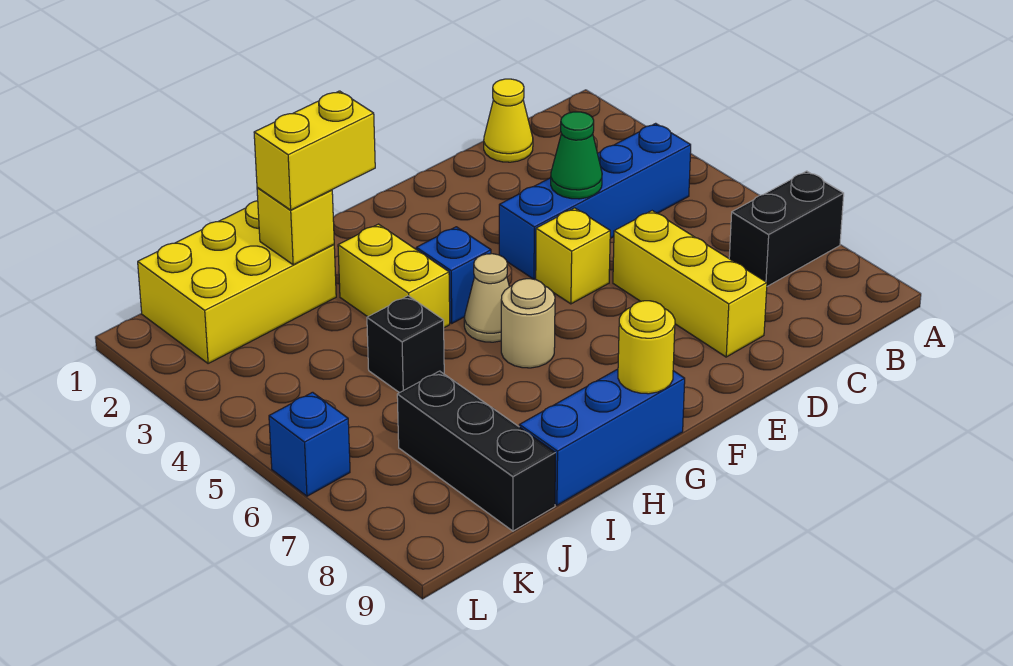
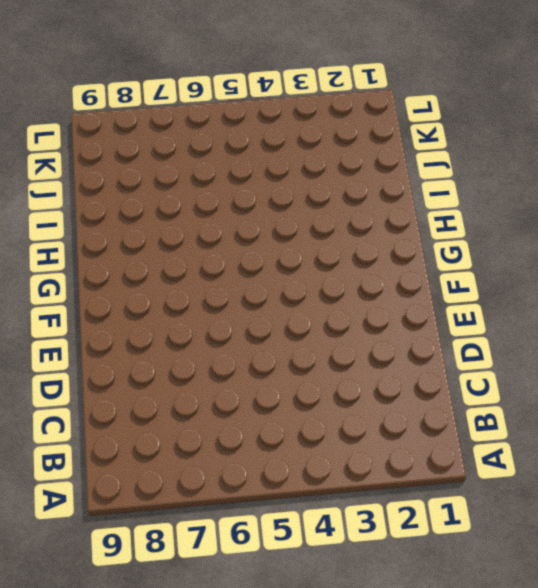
none -> black brick A7:B7 level 1
none -> blue brick B4:E4 level 1
none -> yellow cone C1 level 1

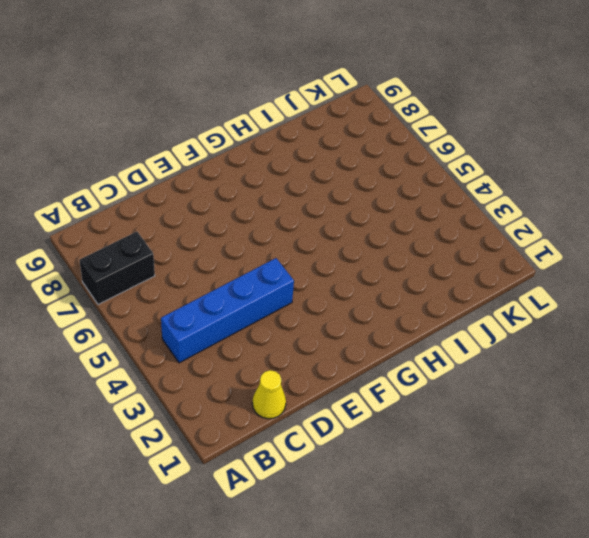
none -> yellow brick D6:D8 level 1
none -> yellow brick E5 level 1
none -> blue brick G4 level 1

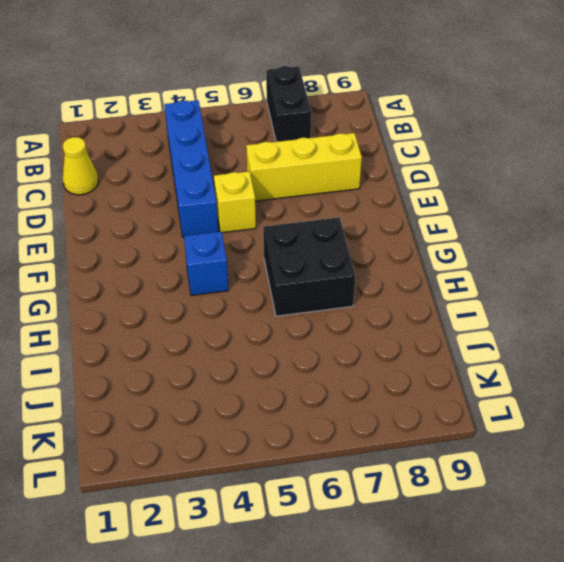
black brick G6:H7 level 1 -> tan round brick G6 level 1
none -> tan cone G5 level 1
none -> blue brick G9:I9 level 1
none -> yellow brick H3:H4 level 1

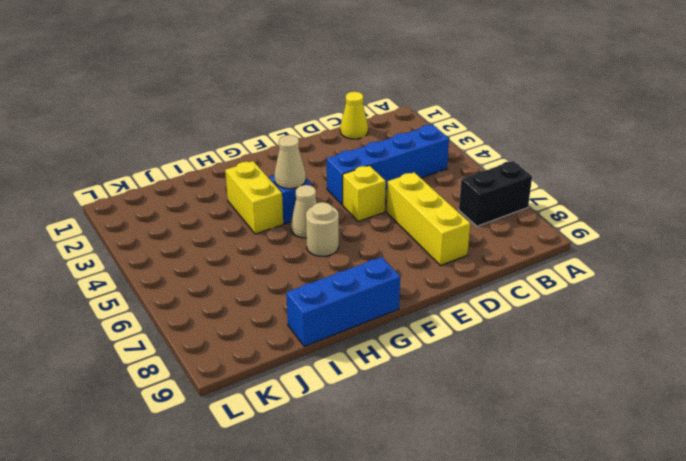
tan cone G4 level 2 -> none
none -> yellow brick I1:K2 level 1
none -> black brick I5 level 1
none -> black brick J7:J9 level 1

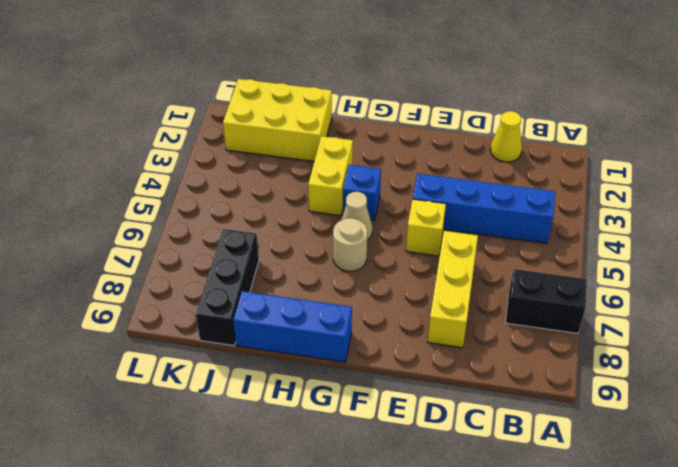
none -> black brick I5 level 1
none -> blue brick L6 level 1
none -> green cone D4 level 2

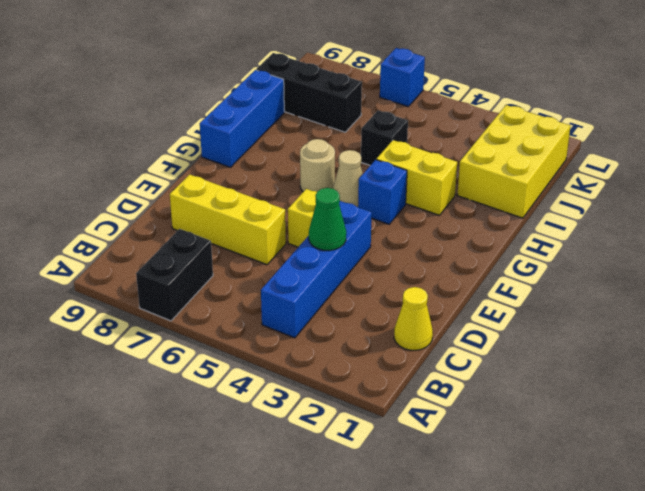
none -> yellow round brick G9 level 2
none -> yellow brick I2 level 2
none -> yellow brick H2:I2 level 3

